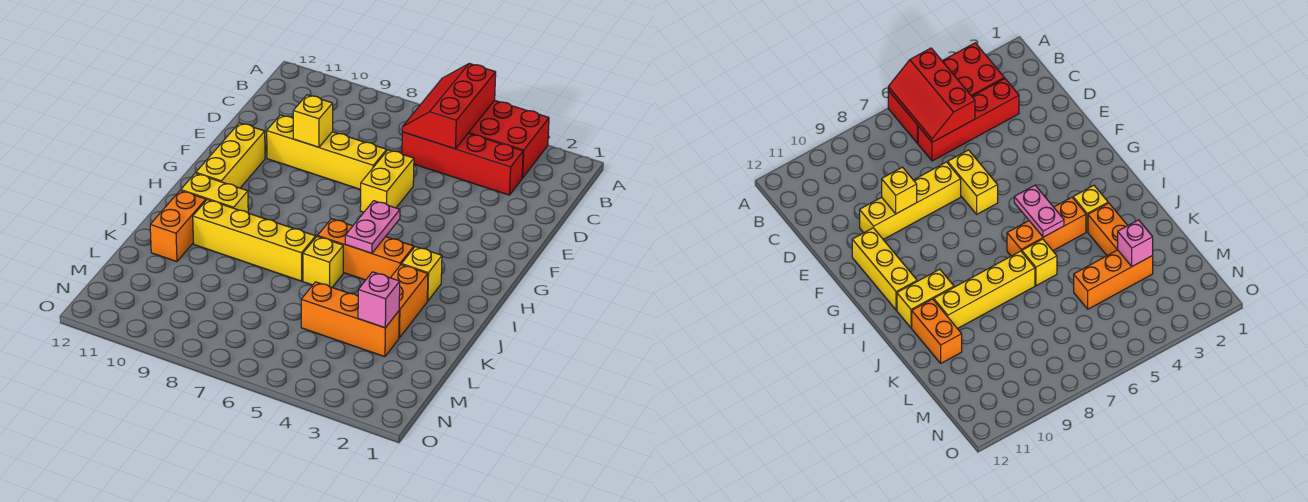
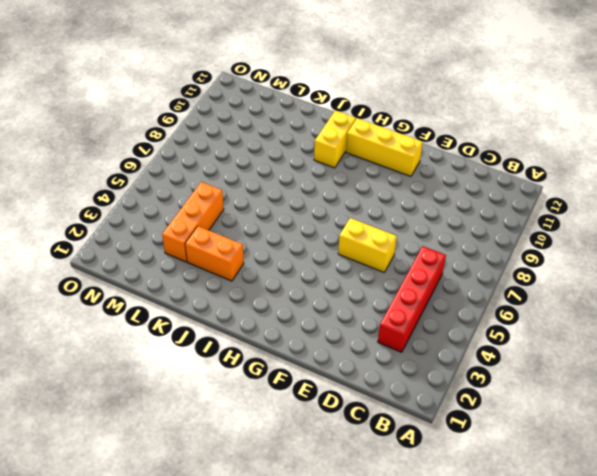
none -> red brick A3:B6 level 1
none -> yellow brick E7:E10 level 1
none -> yellow brick I3 level 1

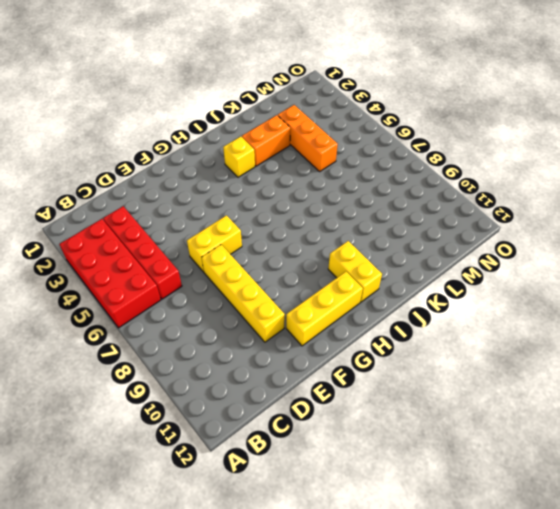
none -> orange brick I4:I6 level 1
none -> yellow brick J6 level 1
none -> yellow brick J7:J10 level 1

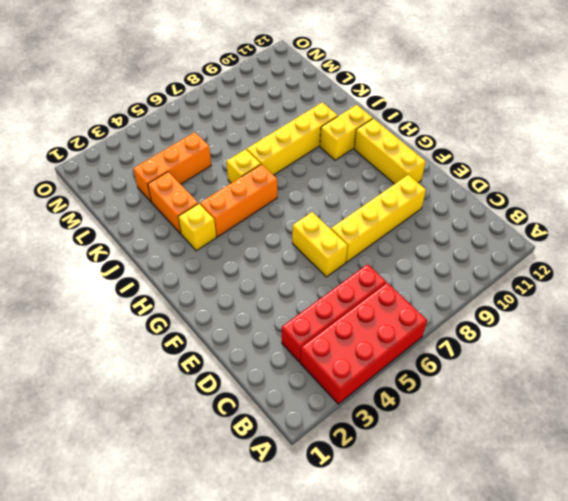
none -> orange brick J11:K11 level 1
none -> red slope A5:C6 level 2 top 5
none -> yellow brick E9 level 2

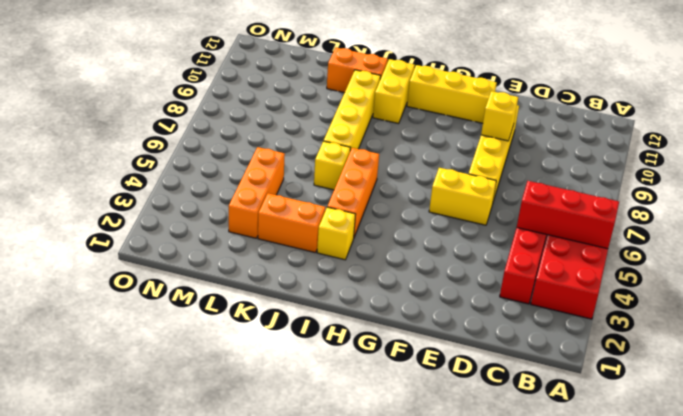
none -> pink plate H5:I5 level 2
none -> pink brick L3 level 2

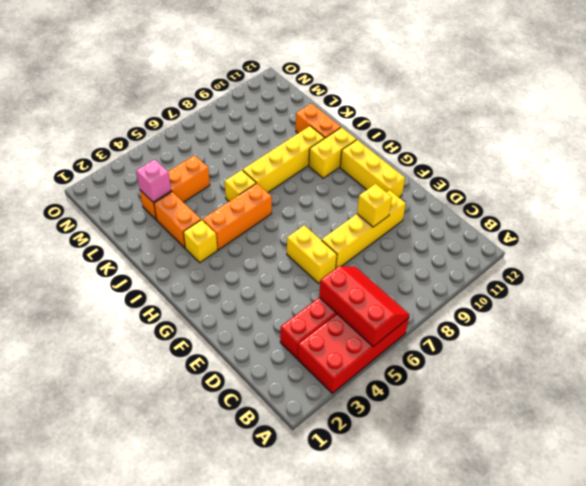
none -> pink plate H5:I5 level 2

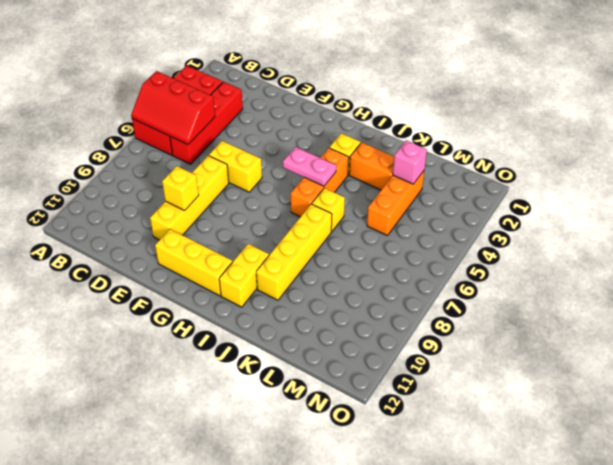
none -> orange brick J11:K11 level 1

